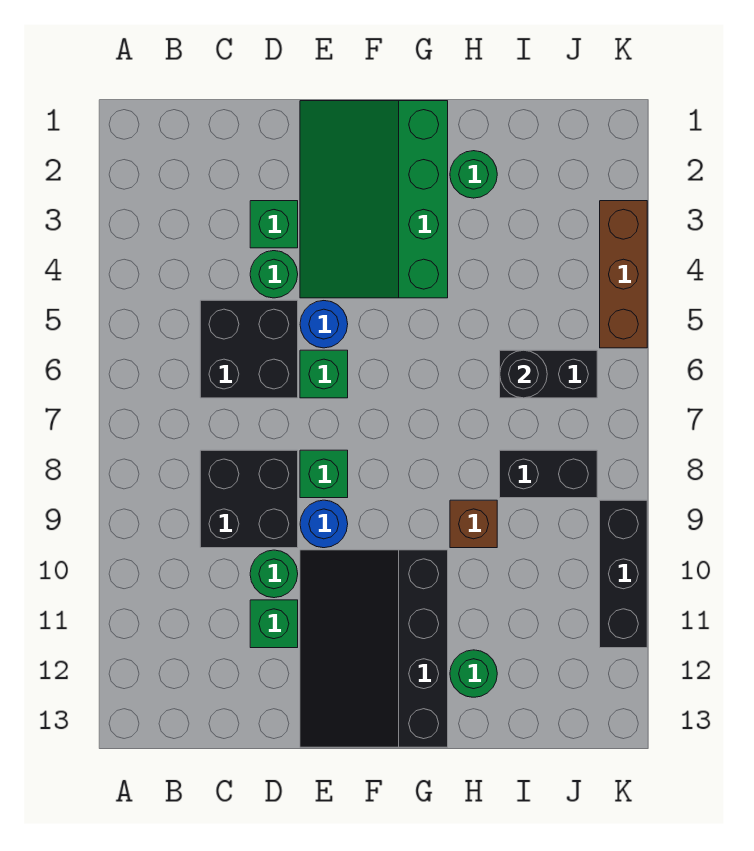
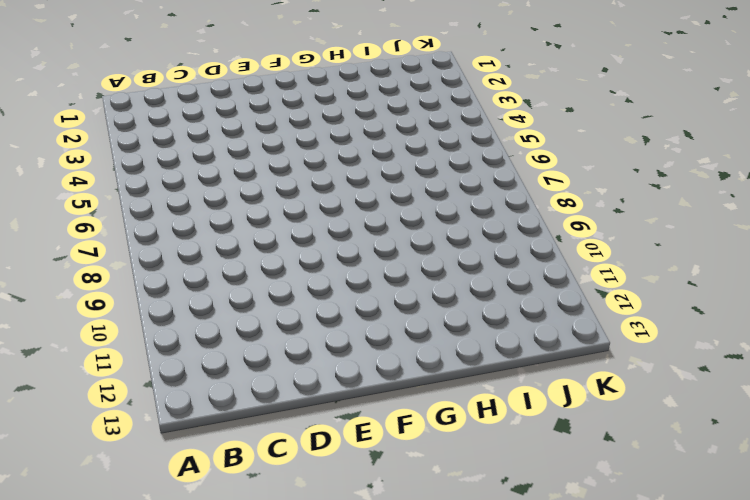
none -> black brick C5:D6 level 1
none -> black brick C8:D9 level 1
none -> green brick D3 level 1

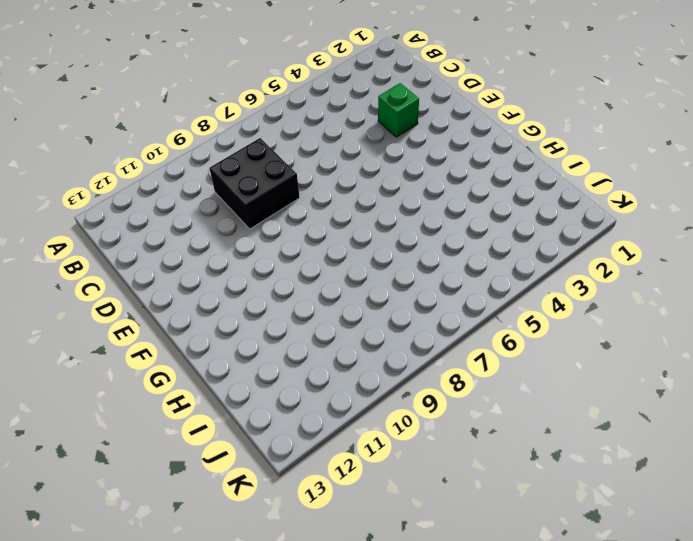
none -> black brick C5:D6 level 1
none -> green round brick D4 level 1
none -> green round brick D10 level 1

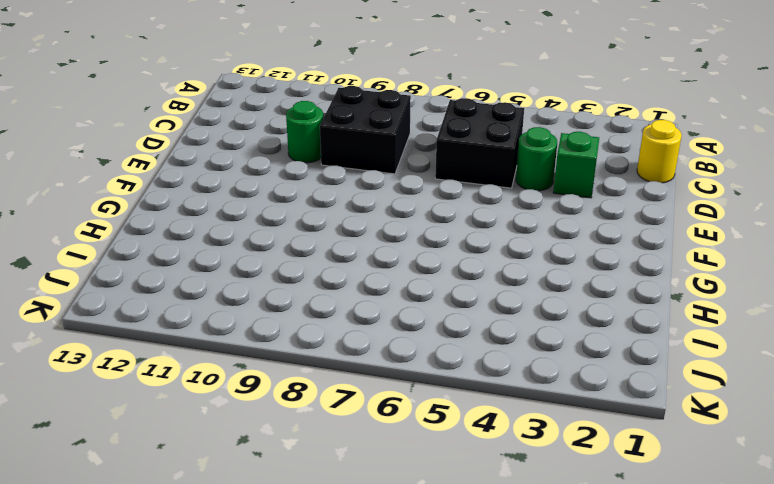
yellow round brick C1 level 1 -> none
none -> green brick D11 level 1
none -> green slope E1:G4 level 1 top G
none -> blue round brick E5 level 1

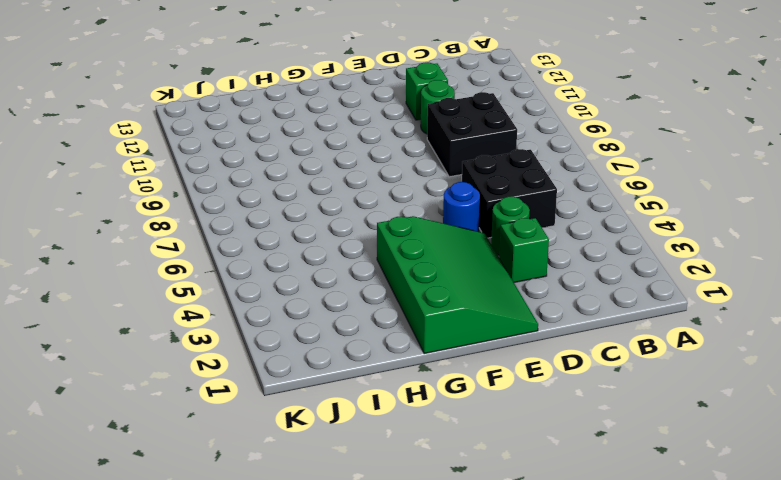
none -> green brick E6 level 1
none -> green brick E8 level 1
none -> blue round brick E9 level 1

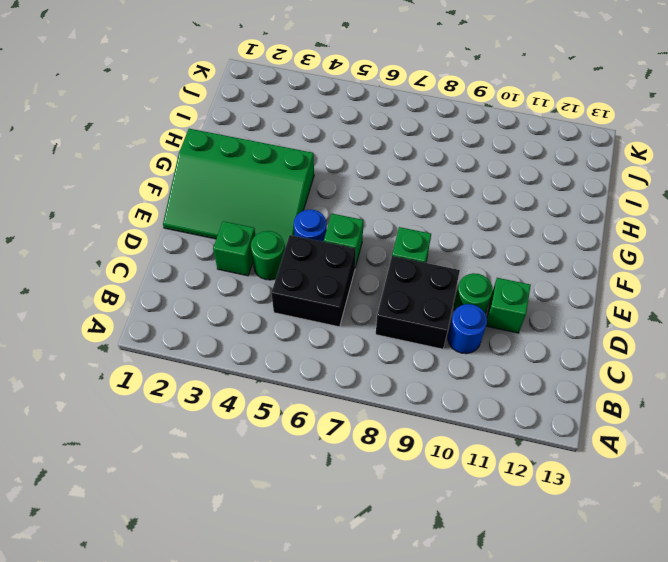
blue round brick C10 level 1 -> blue round brick E9 level 1
none -> black slope E10:G13 level 1 top G
none -> green round brick H2 level 1
none -> brown brick H9 level 1

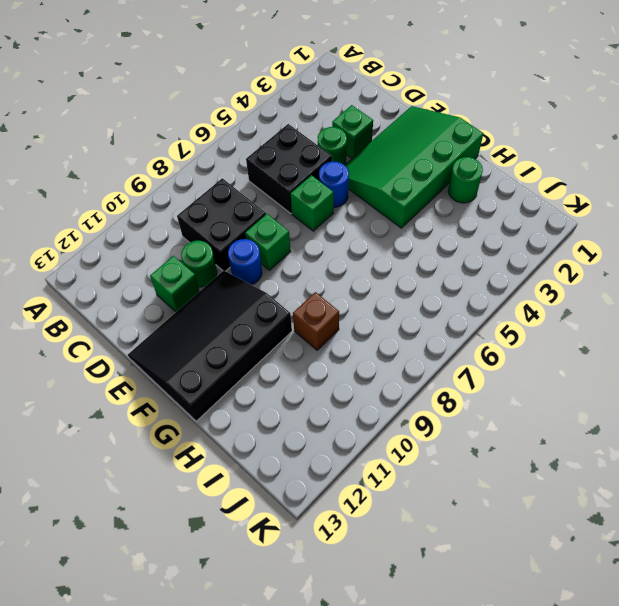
none -> green round brick H12 level 1
none -> black brick I6:J6 level 1
none -> black brick I8:J8 level 1

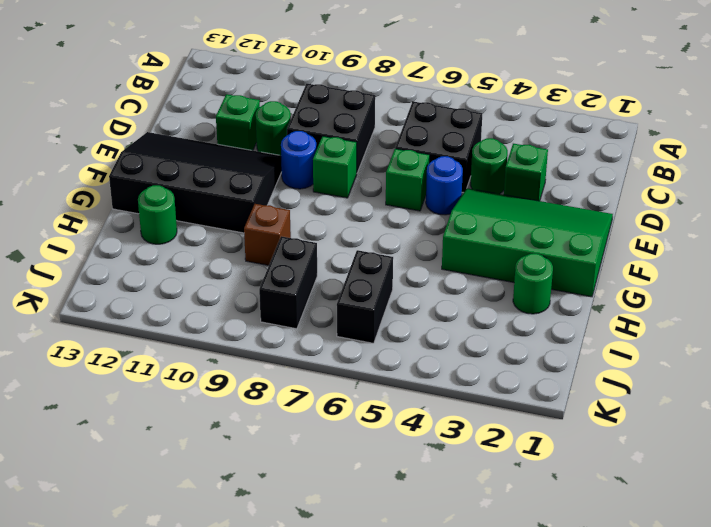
none -> brown brick K3:K5 level 1
none -> black brick K9:K11 level 1
none -> black round brick I6 level 2

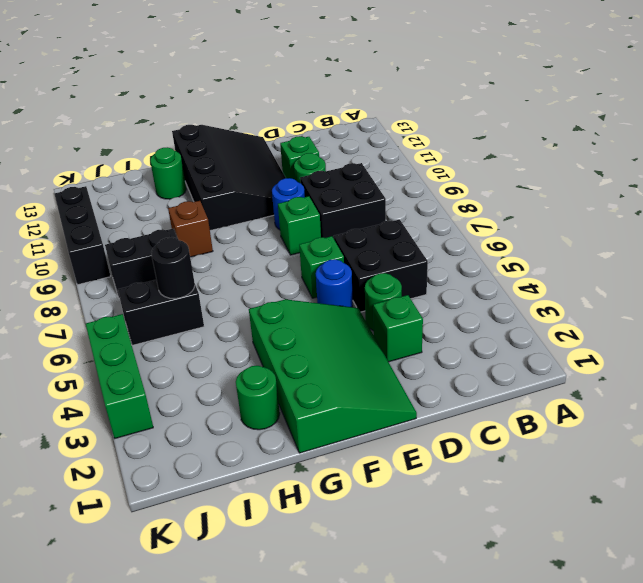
green brick K3:K5 level 1 -> brown brick K3:K5 level 1

